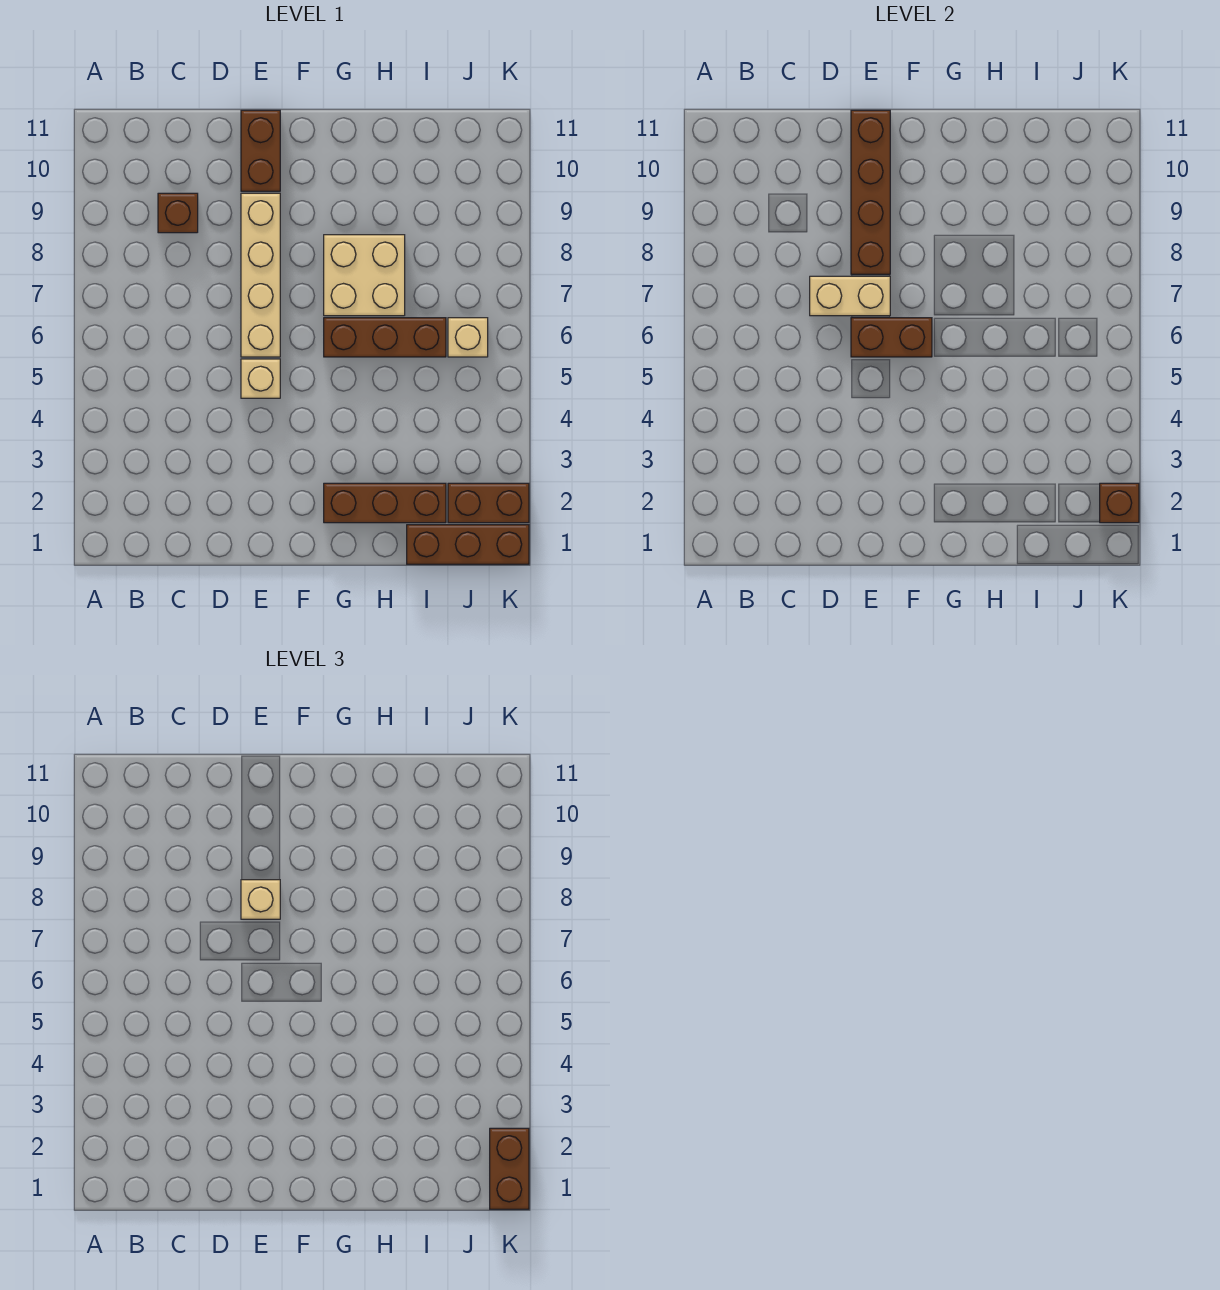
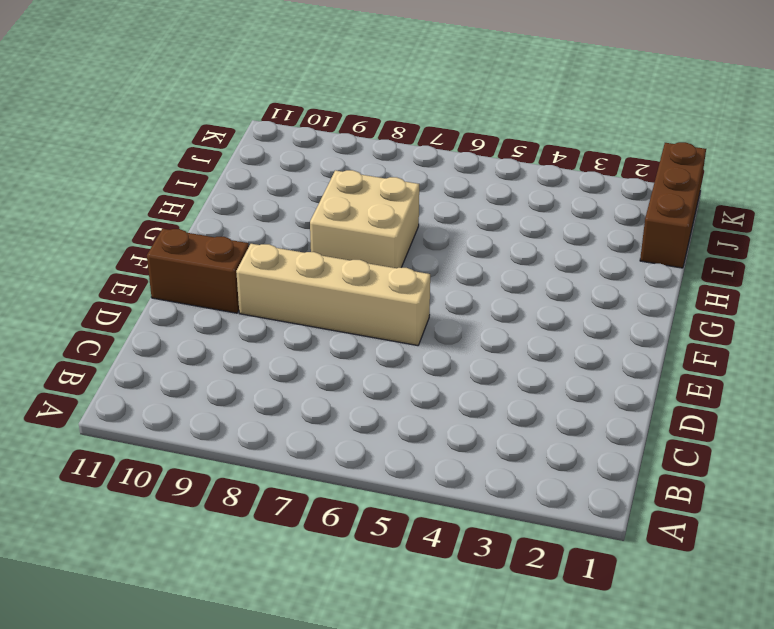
none -> brown brick C9 level 1
none -> tan brick E5 level 1
none -> brown brick G2:I2 level 1

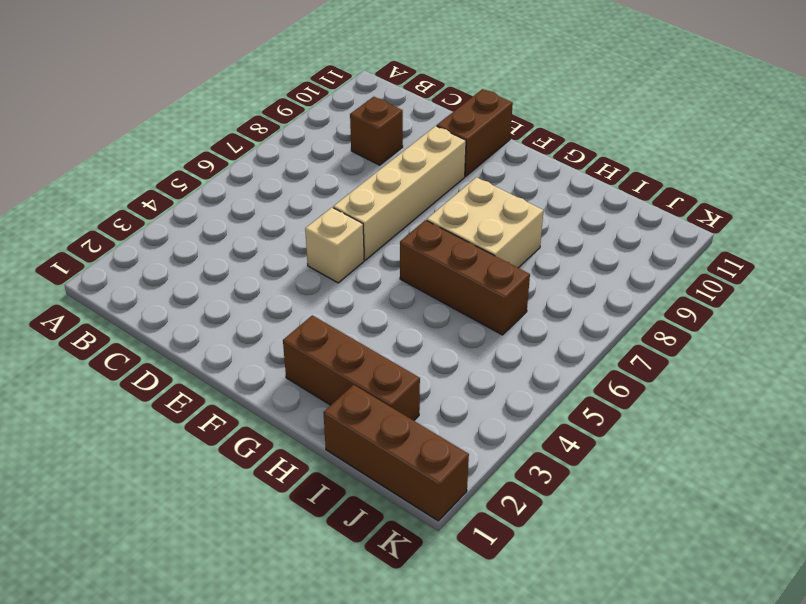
none -> brown brick J2:K2 level 1
none -> tan brick J6 level 1
none -> tan brick D7:E7 level 2

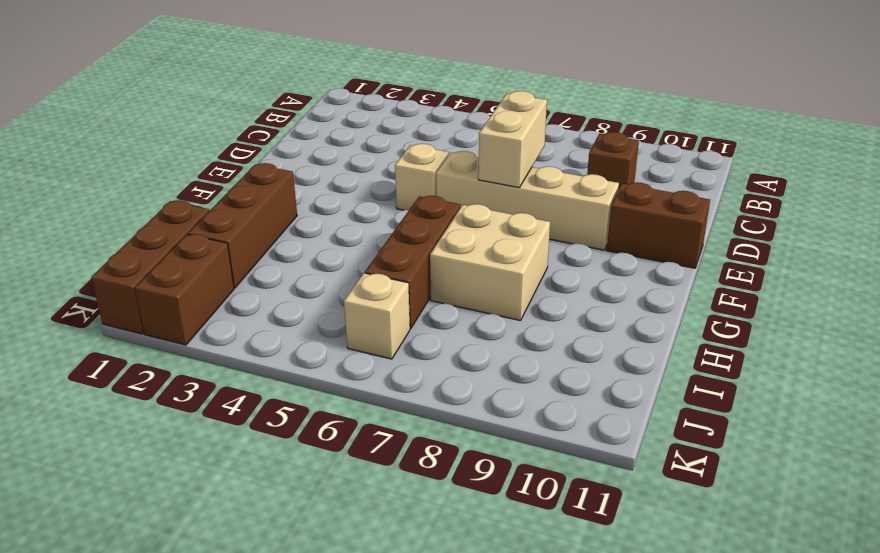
none -> brown brick E6:F6 level 2
none -> brown brick E8:E11 level 2
none -> brown brick K2 level 2

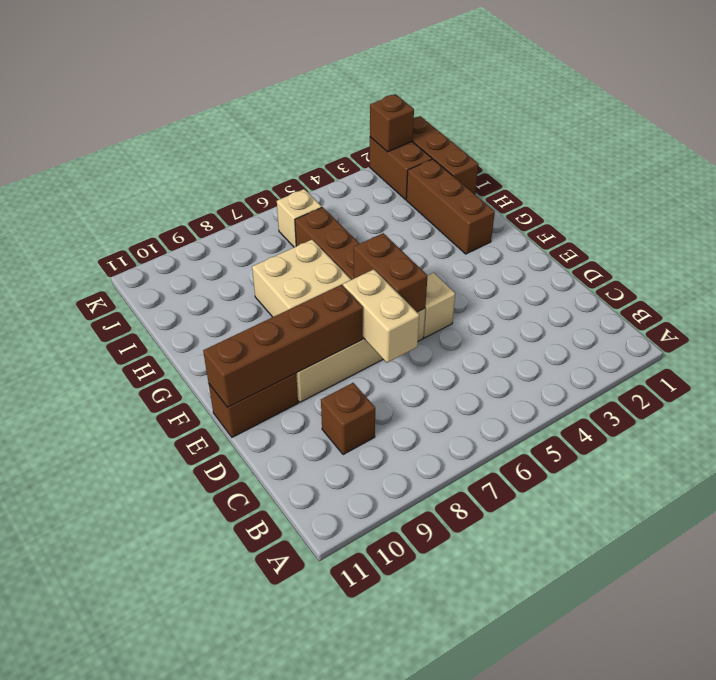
none -> tan brick E8 level 3
none -> brown brick K1:K2 level 3

